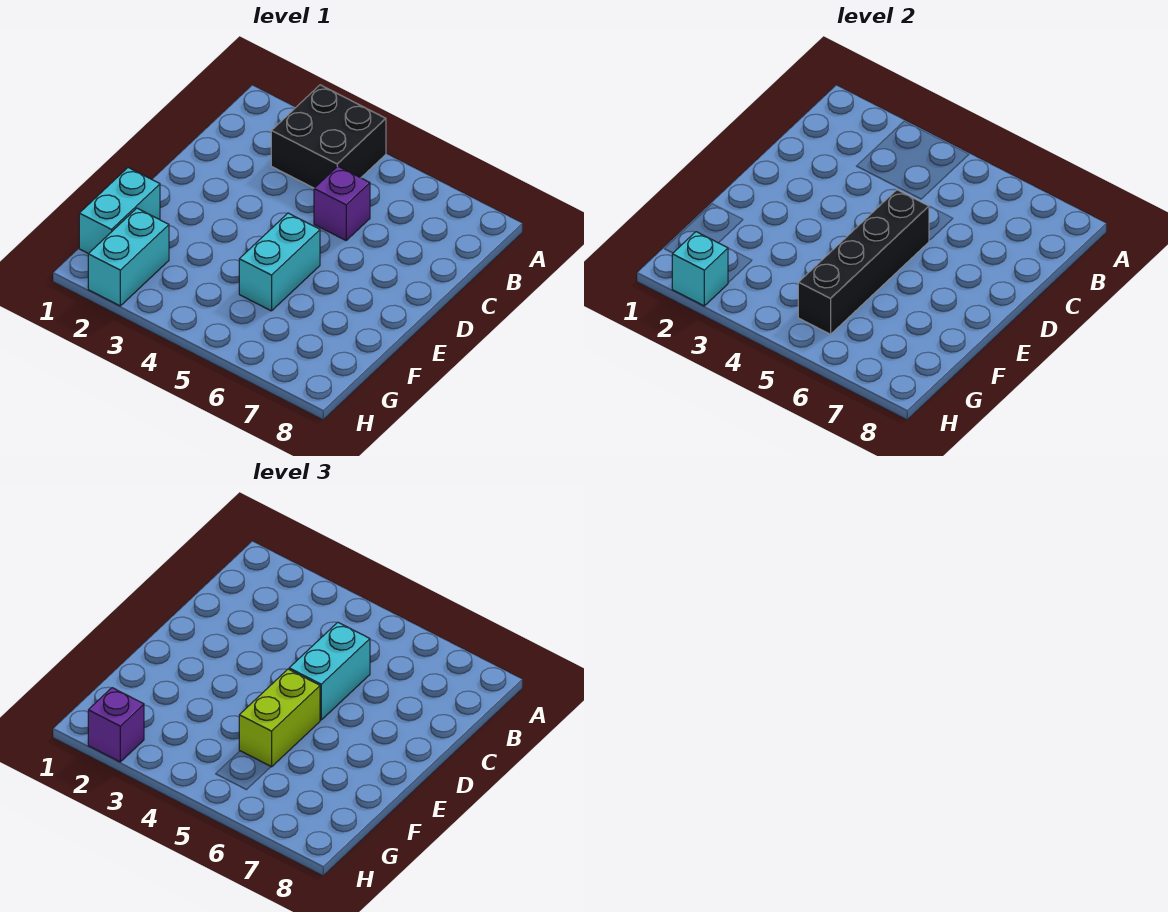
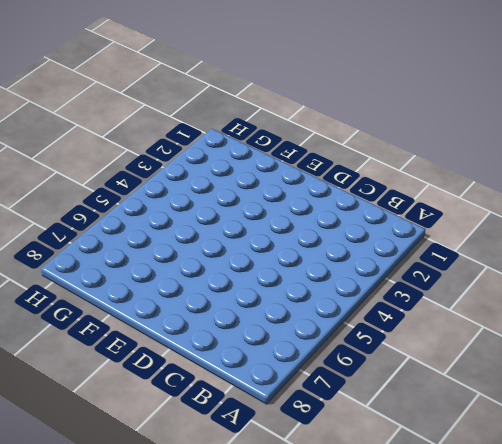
none -> black brick A3:B4 level 1
none -> purple brick C5 level 1

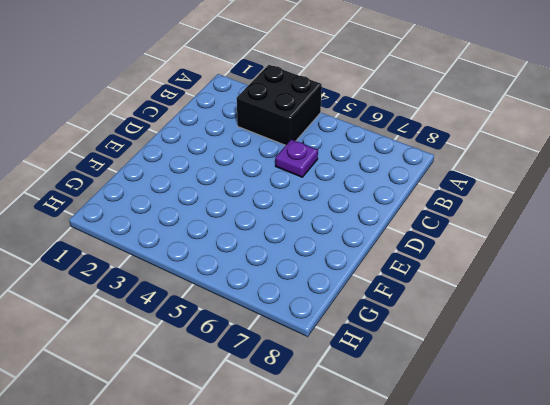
purple plate C5 level 1 -> purple brick C5 level 1
none -> cyan brick E5:F5 level 1
none -> cyan brick F1:G1 level 1

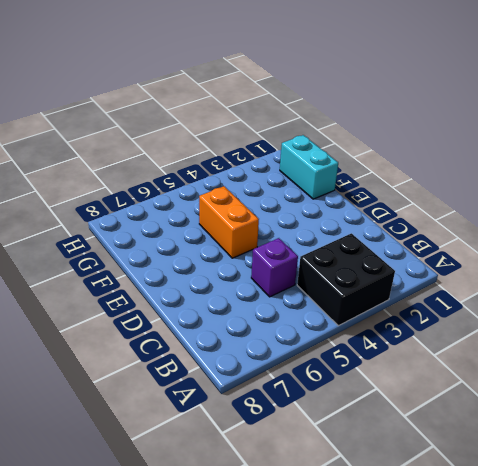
orange brick E5:F5 level 1 -> cyan brick E5:F5 level 1
none -> cyan brick G2:H2 level 1
none -> black brick D5:G5 level 2

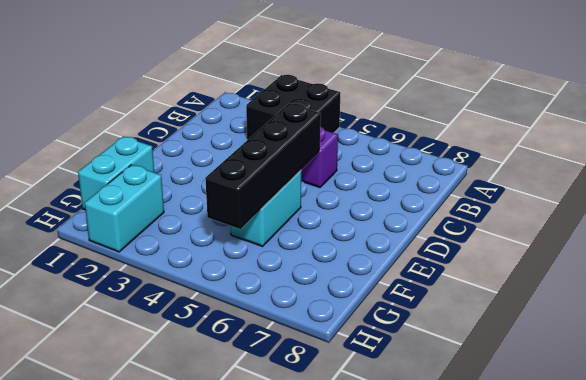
none -> cyan brick H2 level 2
none -> cyan brick C5:D5 level 3

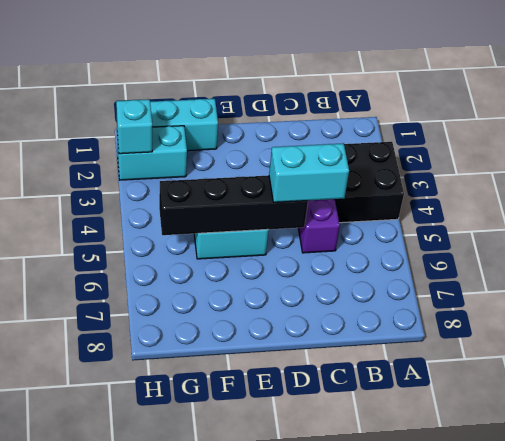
none -> lime brick E5:F5 level 3
none -> purple brick H2 level 3

